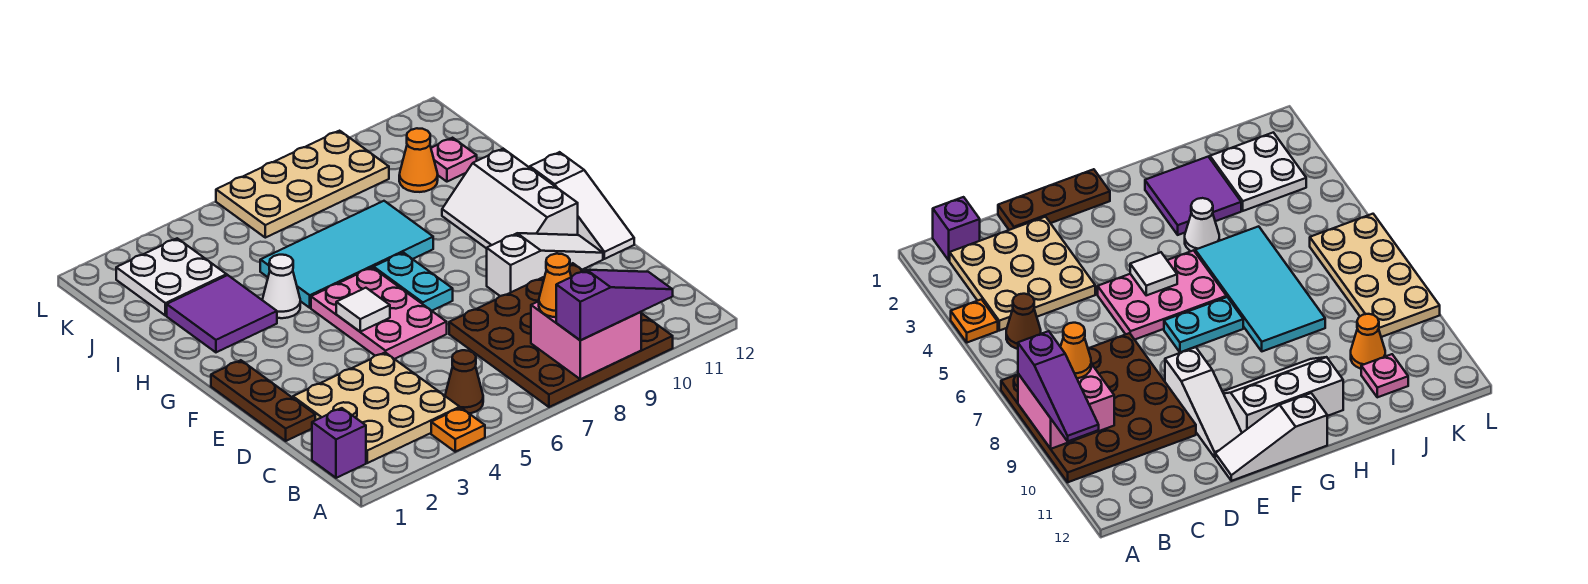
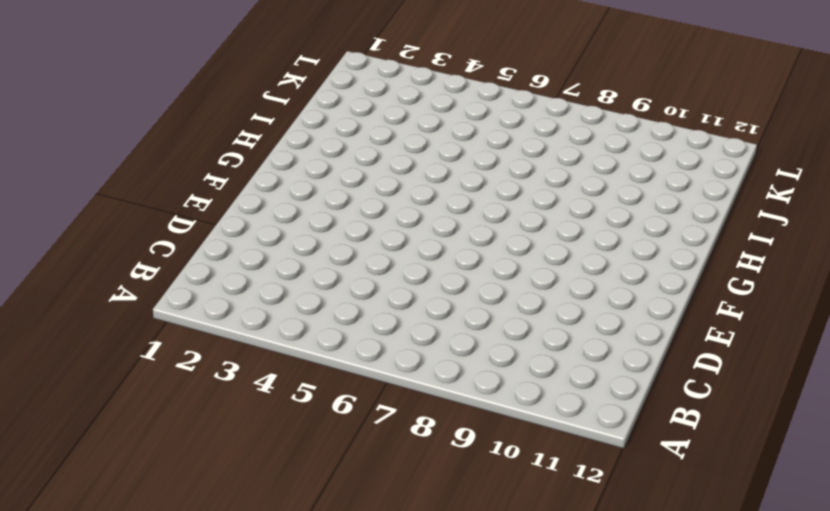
none -> orange plate A4 level 1
none -> brown plate A7:D10 level 1
none -> purple brick B1 level 1

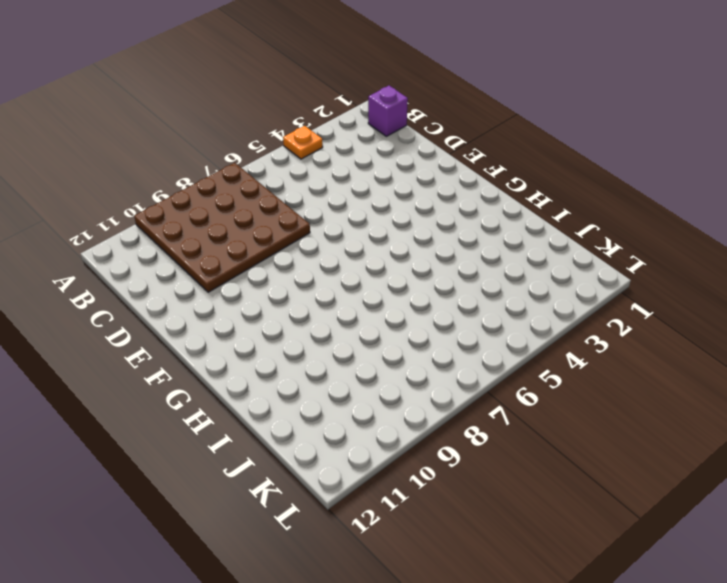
none -> tan plate B2:D4 level 1
none -> brown cone B5 level 1
none -> brown plate D1:F1 level 1

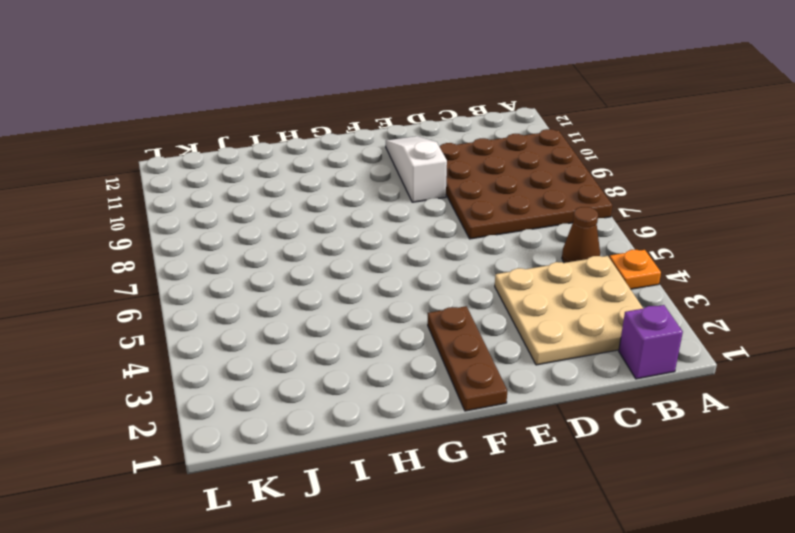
brown plate F1:F3 level 1 -> brown plate D1:F1 level 1
none -> pink plate E5:G6 level 1
none -> white slope E12:G12 level 1 top G
none -> cyan plate F7:G7 level 1

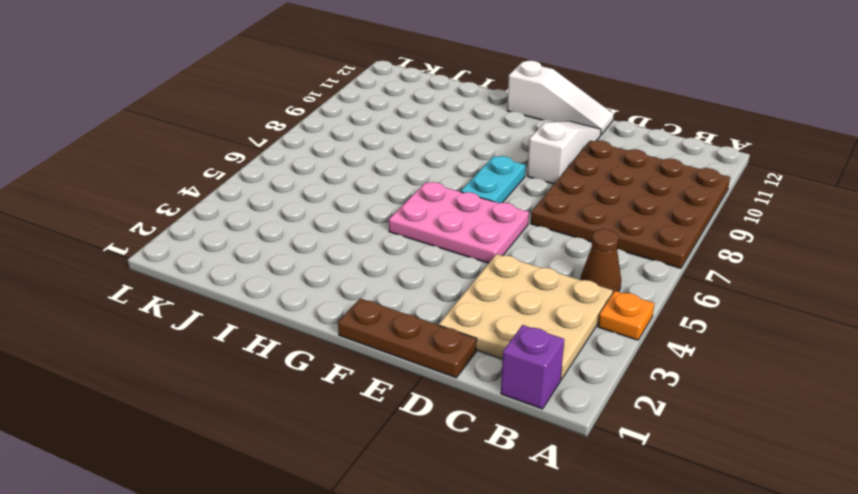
cyan plate F7:F8 level 1 -> cyan plate F7:G7 level 1
none -> white slope F10:H11 level 1 top 11
none -> purple tile H2:I3 level 1
none -> white cone H4 level 1

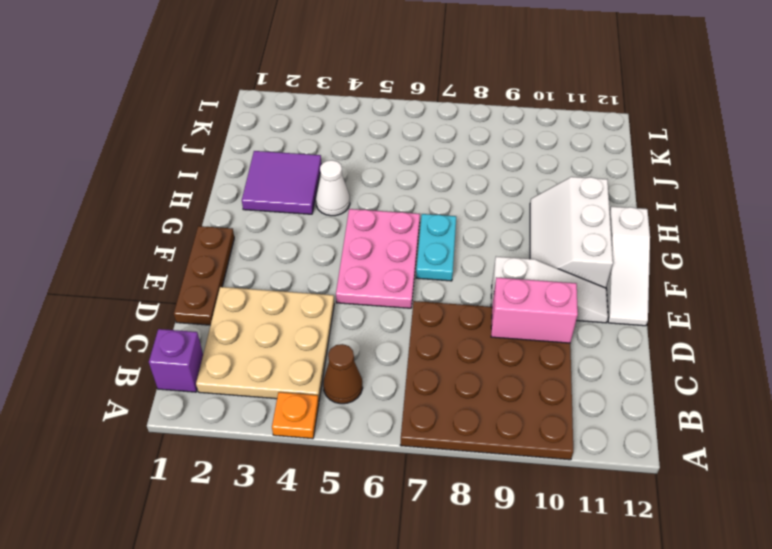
pink brick D9:D10 level 2 -> none
none -> cyan tile H5:I8 level 1
none -> white plate J2:K3 level 1
none -> orange cone J10 level 1

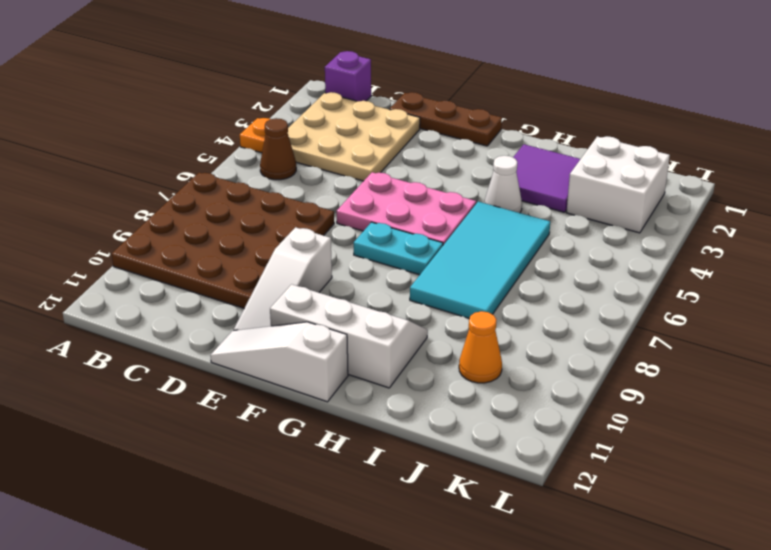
white brick J2:K3 level 1 -> white plate J2:K3 level 1
none -> pink plate J11 level 1
none -> tan plate K6:L9 level 1
none -> pink brick A8:B9 level 2

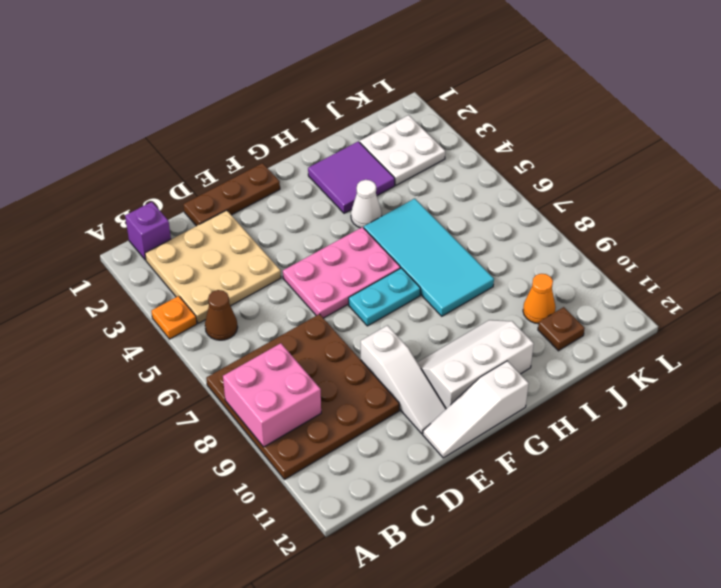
brown plate J11 level 1 -> pink plate J11 level 1
none -> tan plate K6:L9 level 1
none -> white tile F5 level 2
none -> purple slope A8:A10 level 3 top 8

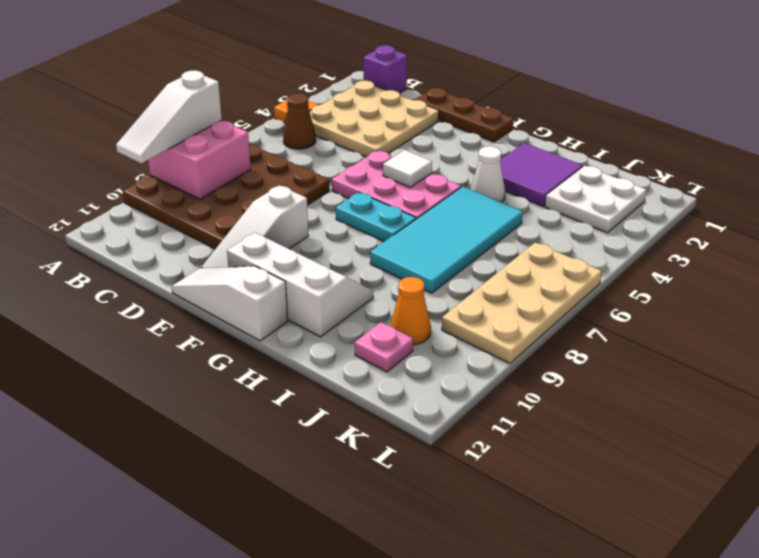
white slope A8:A10 level 3 top 8 -> purple slope A8:A10 level 3 top 8
none -> orange cone B8 level 3

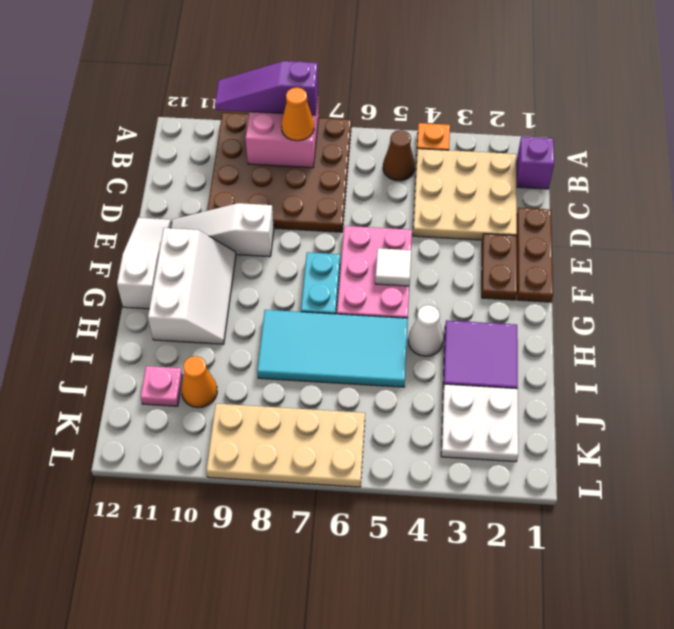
brown plate E2:F2 level 1 -> none

